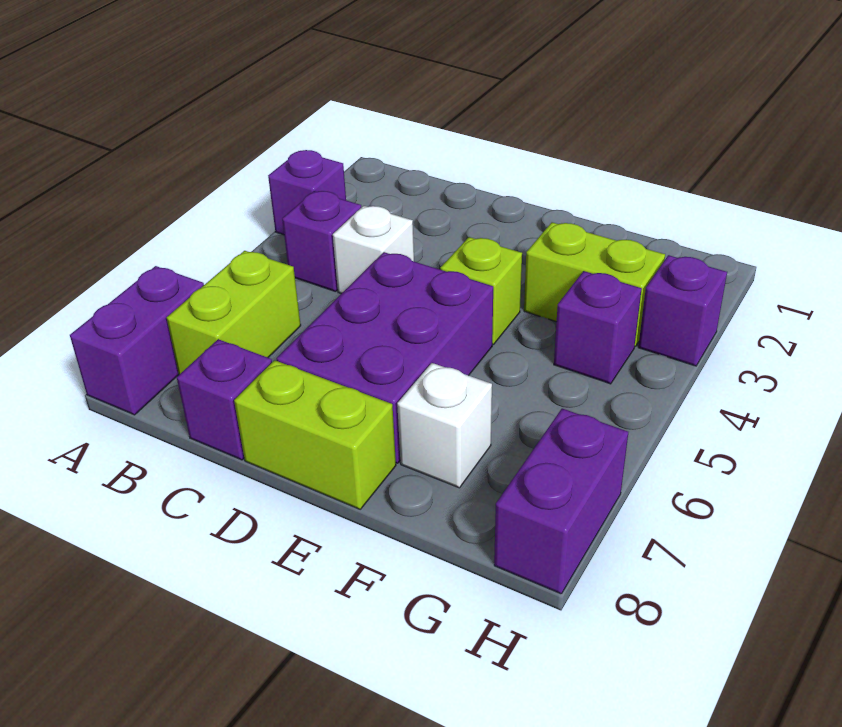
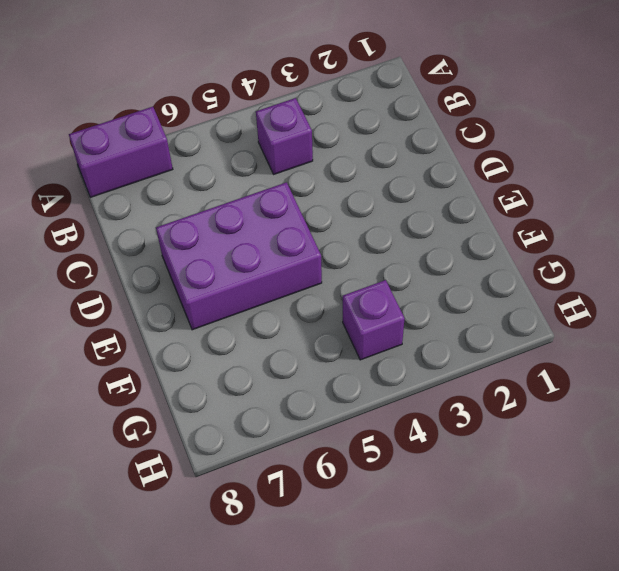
none -> purple brick A3 level 1
none -> lime brick B6:B7 level 1
none -> white brick C4 level 1

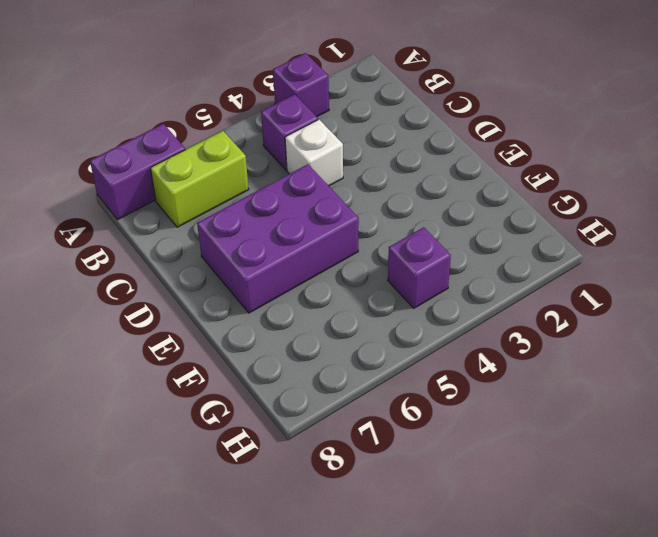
none -> purple brick C8 level 1
none -> lime brick D8:E8 level 1
none -> lime brick E4 level 1

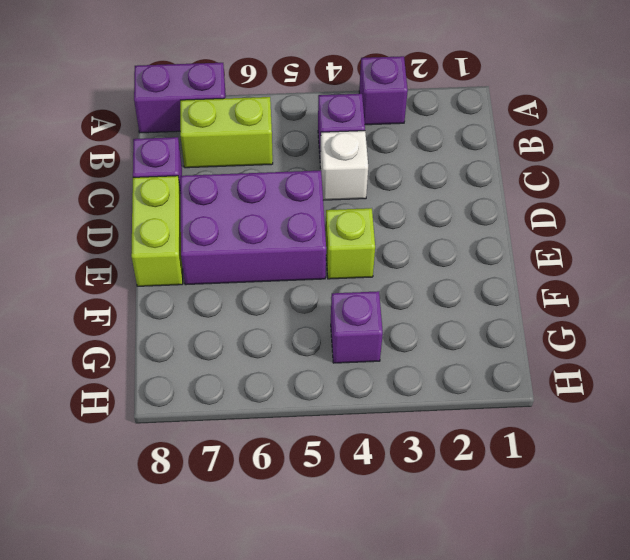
none -> lime brick F3:G3 level 1
none -> white brick F7 level 1
none -> purple brick H3 level 1

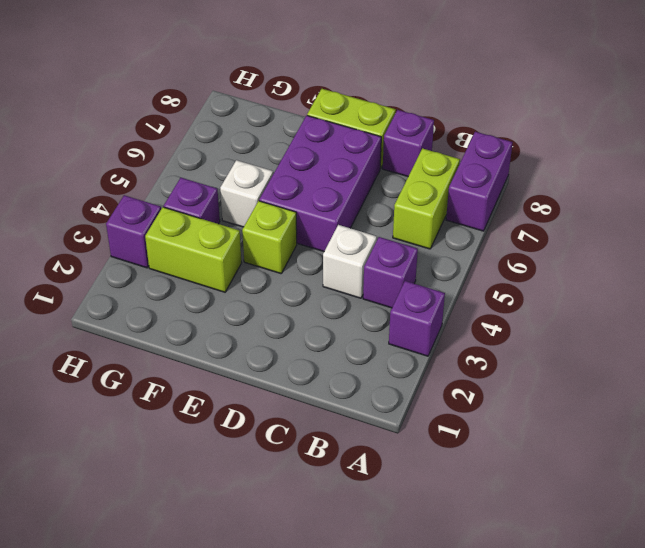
white brick F5 level 1 -> white brick F7 level 1
none -> purple brick H7:H8 level 1

